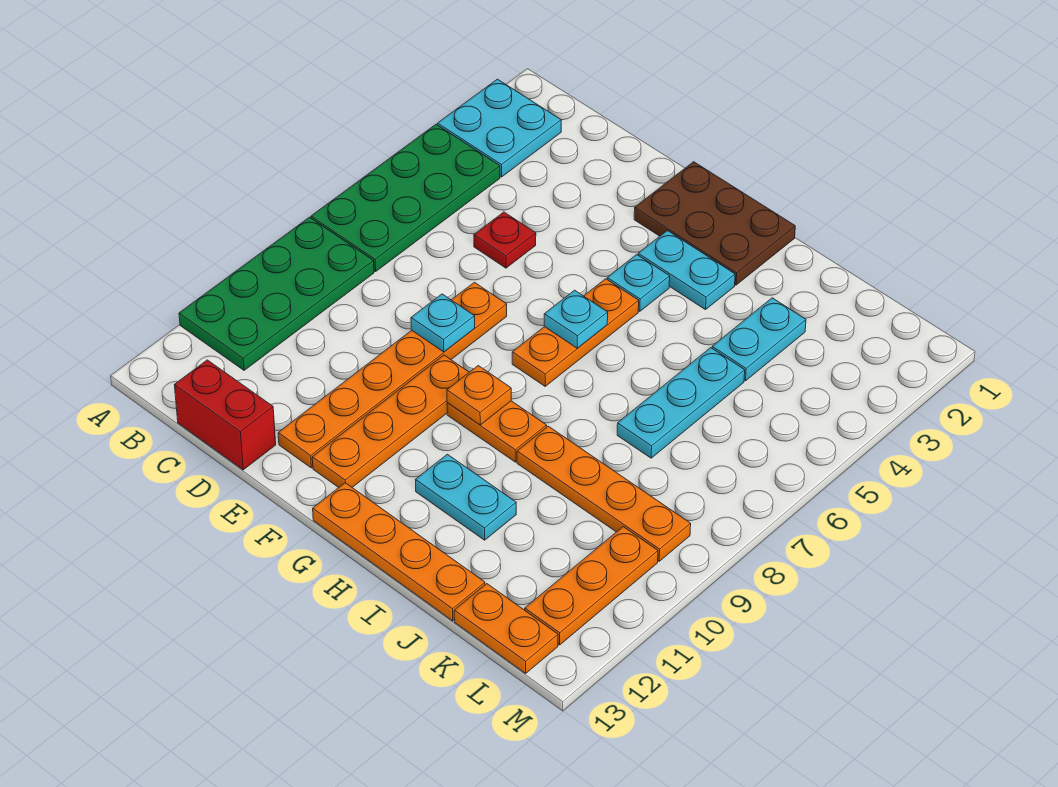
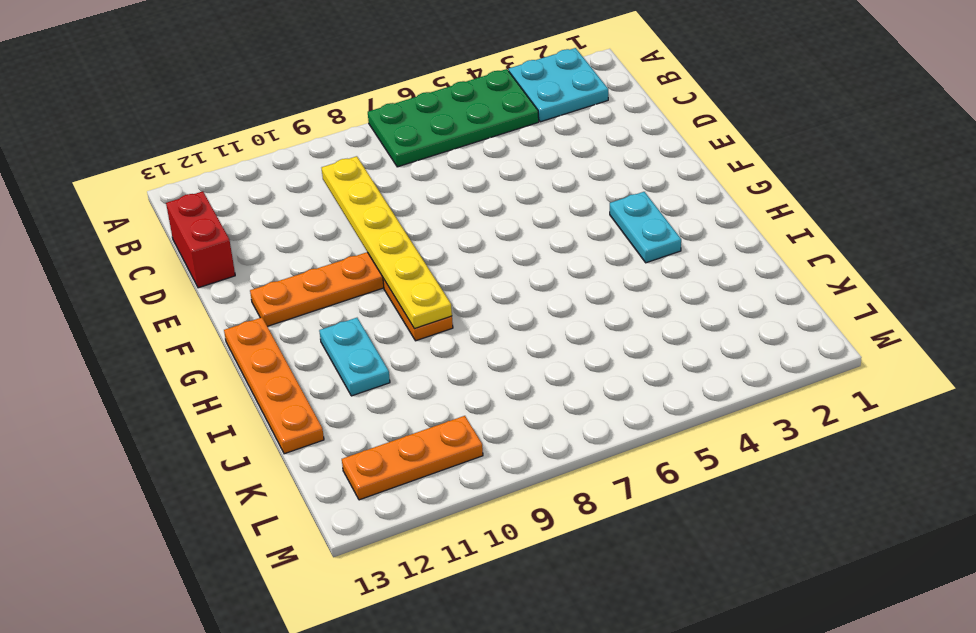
yellow plate C9:H9 level 2 -> orange plate G9 level 2
none -> green plate A8:B11 level 1
none -> red plate D5 level 1
none -> orange plate E7:E12 level 1

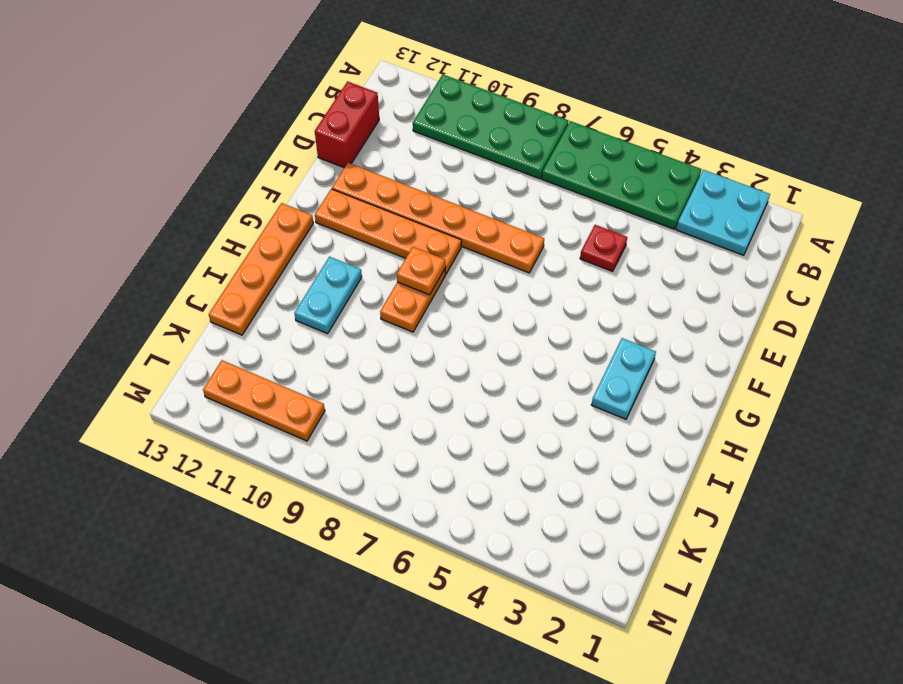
none -> brown plate F1:H2 level 1
none -> cyan plate G4 level 1
none -> orange plate G5:G7 level 1

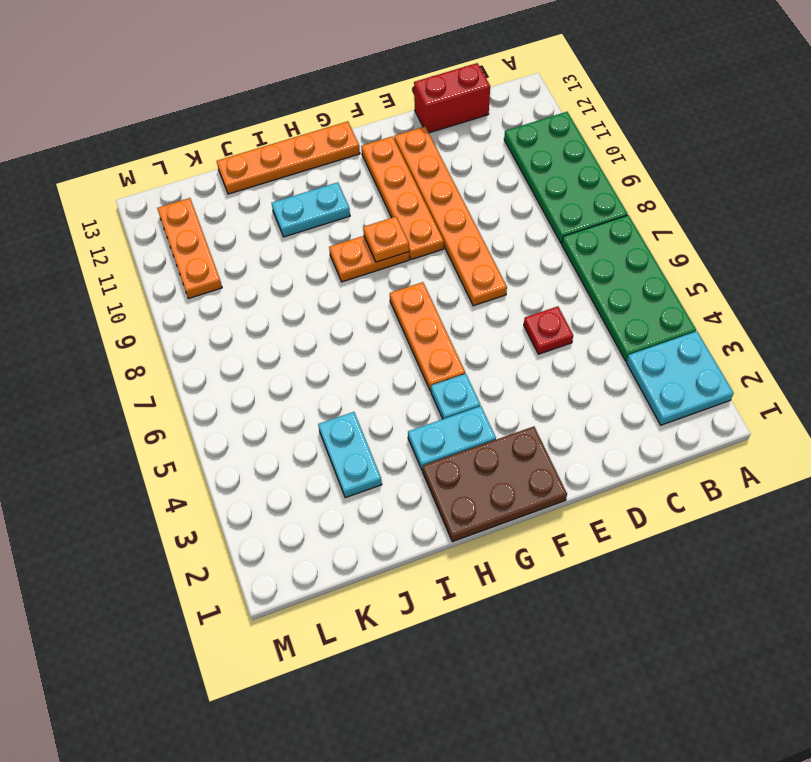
none -> orange plate I9:L9 level 1
none -> cyan plate J5:J7 level 1
none -> orange plate K13:L13 level 1

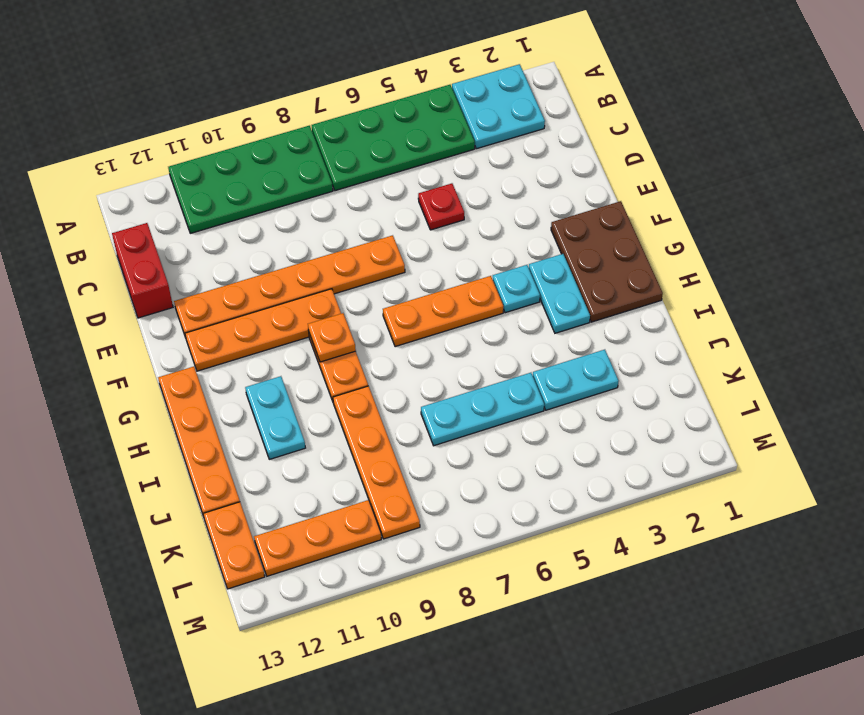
none -> cyan plate E8 level 2
none -> cyan plate G6 level 2

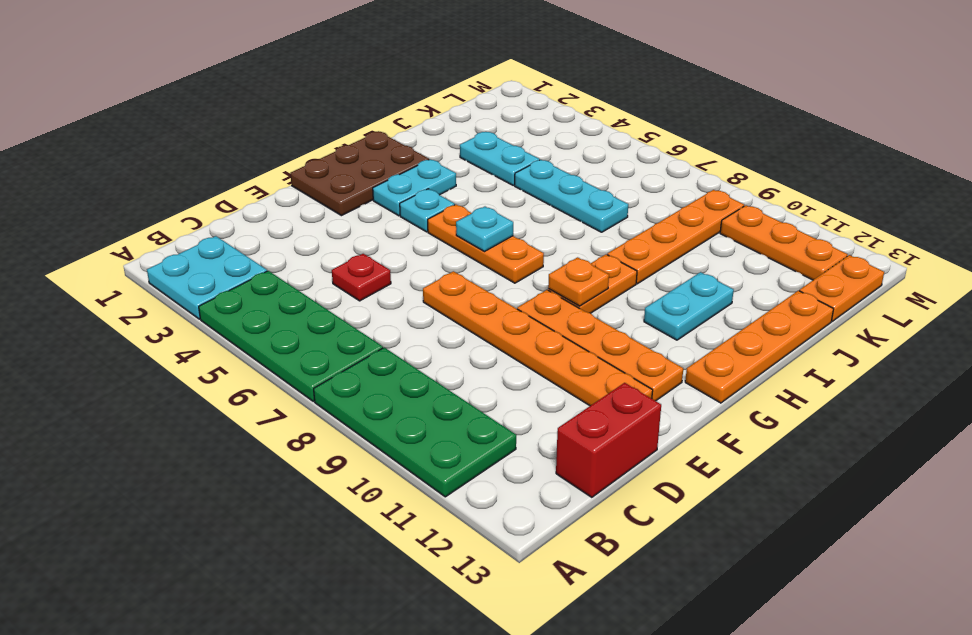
none -> cyan plate E8 level 2

